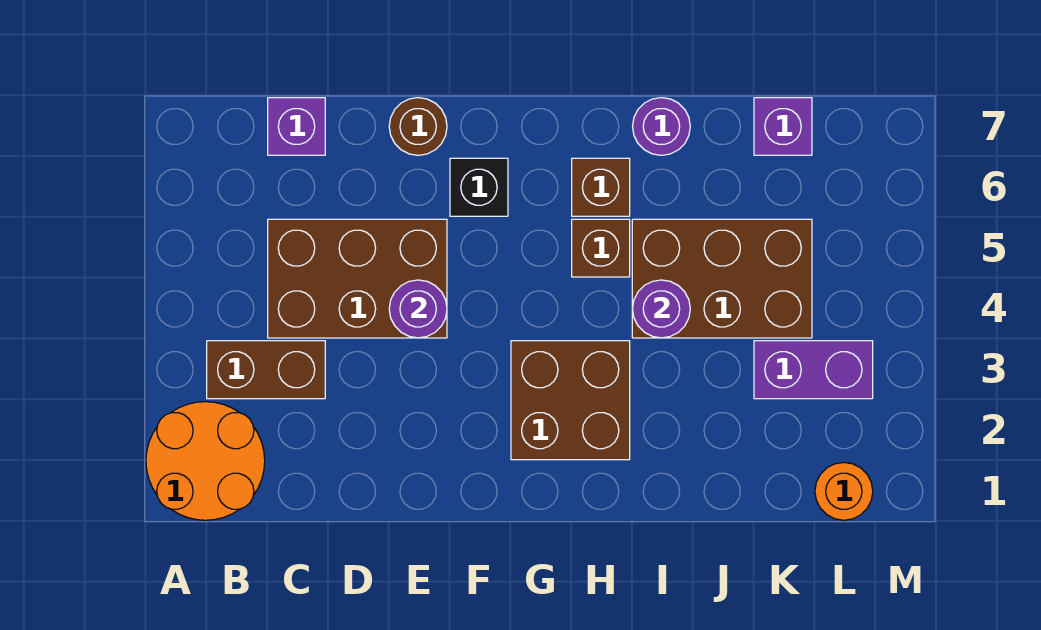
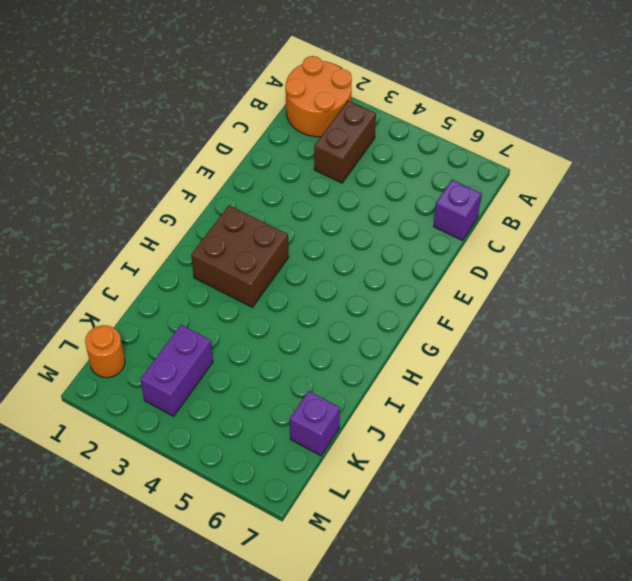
none -> brown brick C4:E5 level 1
none -> brown round brick E7 level 1
none -> black brick F6 level 1

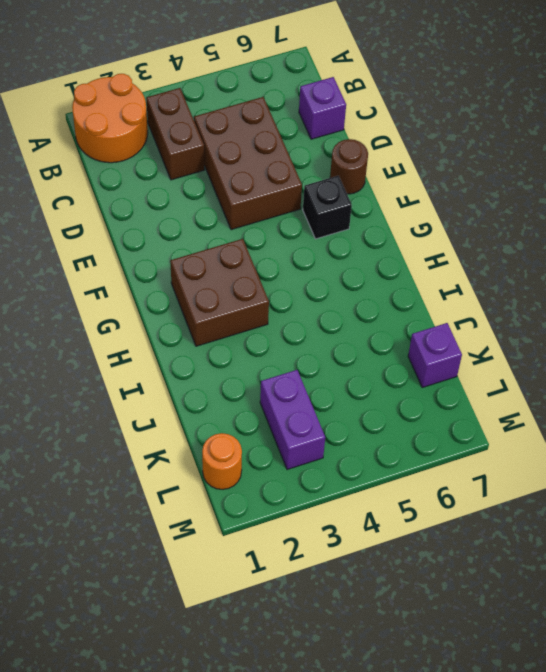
none -> brown brick H5 level 1
none -> brown brick H6 level 1
none -> brown brick I4:K5 level 1

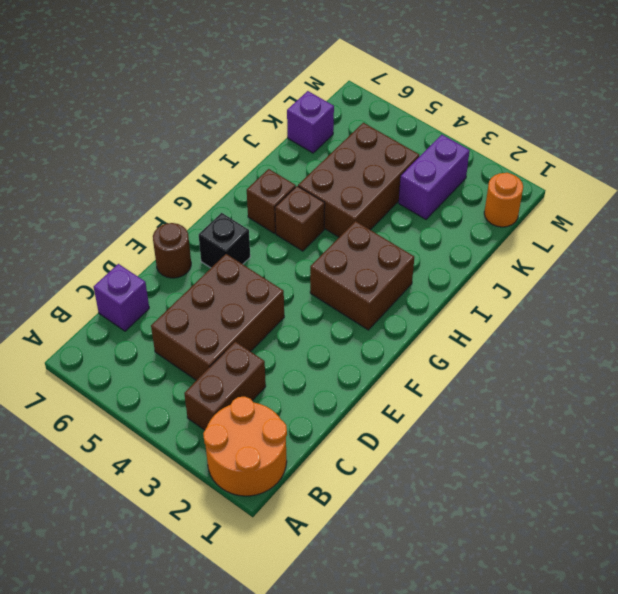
none -> purple round brick I7 level 1
none -> purple round brick E4 level 2
none -> purple round brick I4 level 2

